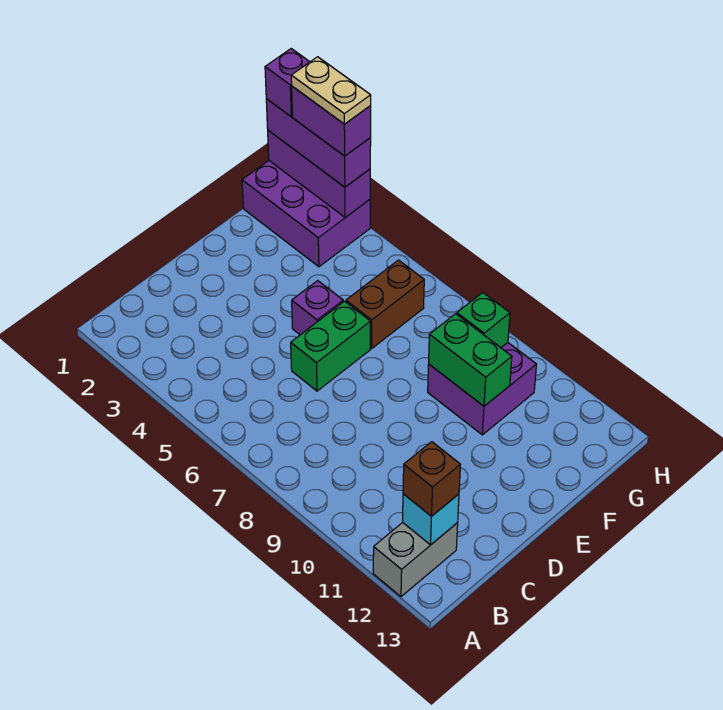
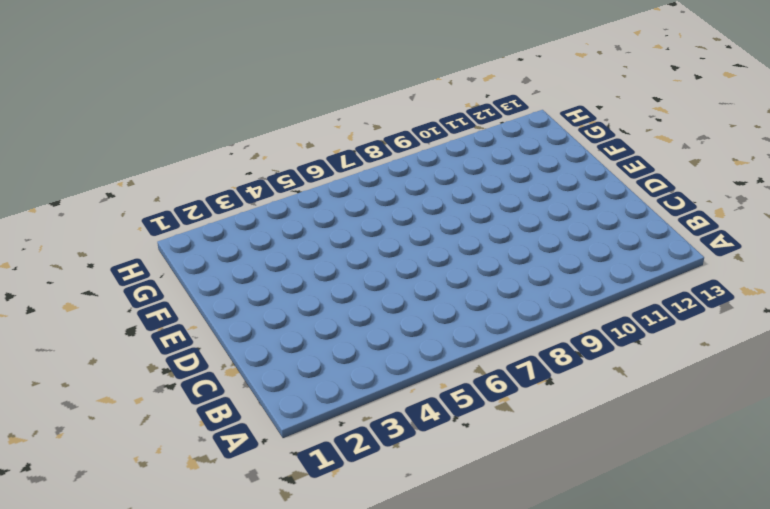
none -> grey brick A12:B12 level 1
none -> green brick D6:E6 level 1
none -> purple brick E5 level 1

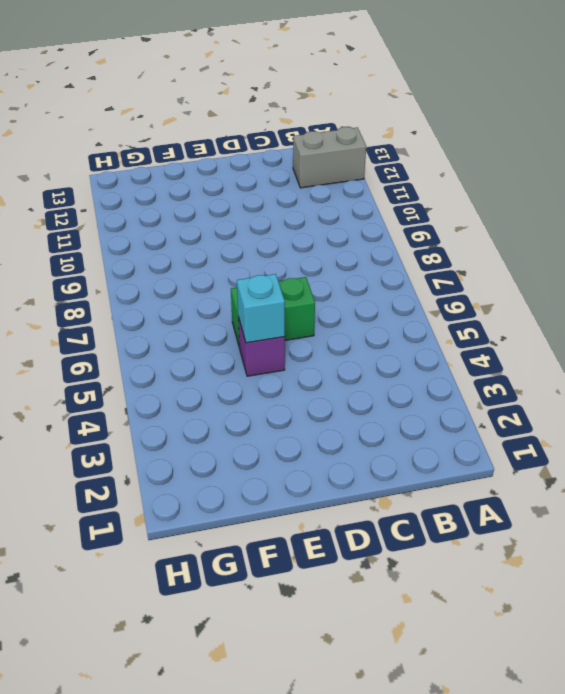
cyan brick E5 level 2 -> cyan brick B12 level 2
none -> brown brick F6:G6 level 1
none -> purple brick F9:G10 level 1
none -> purple brick G1:H3 level 1

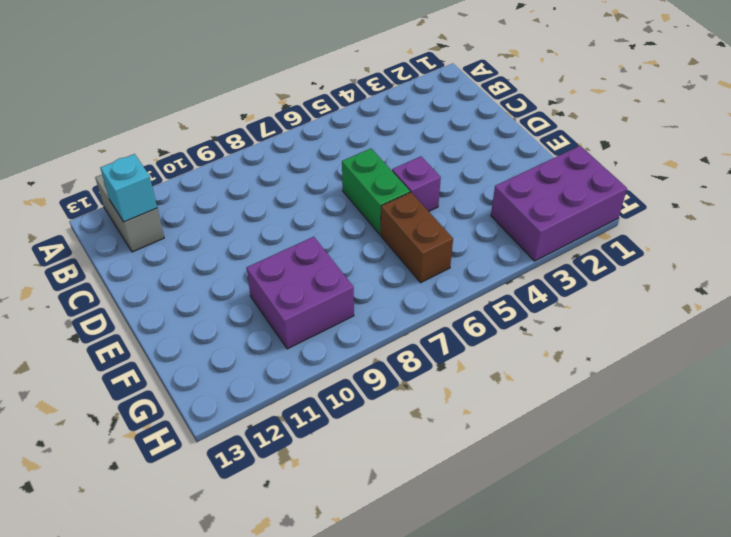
none -> green brick F9:F10 level 2
none -> green brick G9 level 2
none -> purple brick H1:H3 level 2

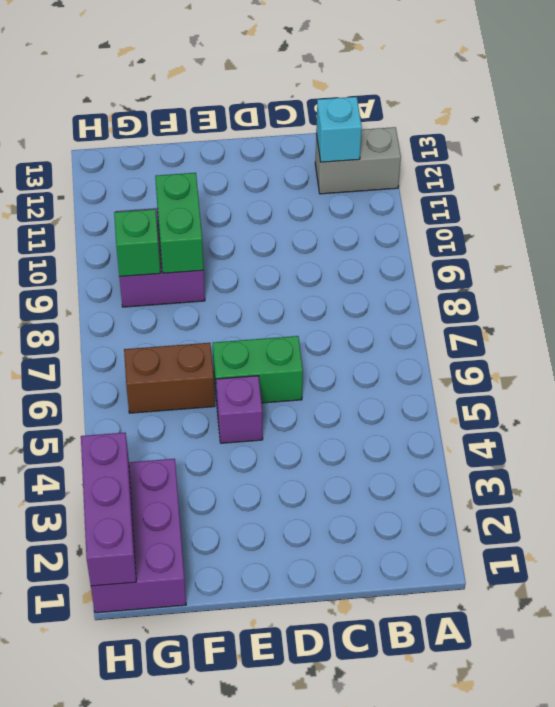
none -> brown brick B12 level 3
none -> purple brick H1:H3 level 3
none -> purple brick H1 level 4

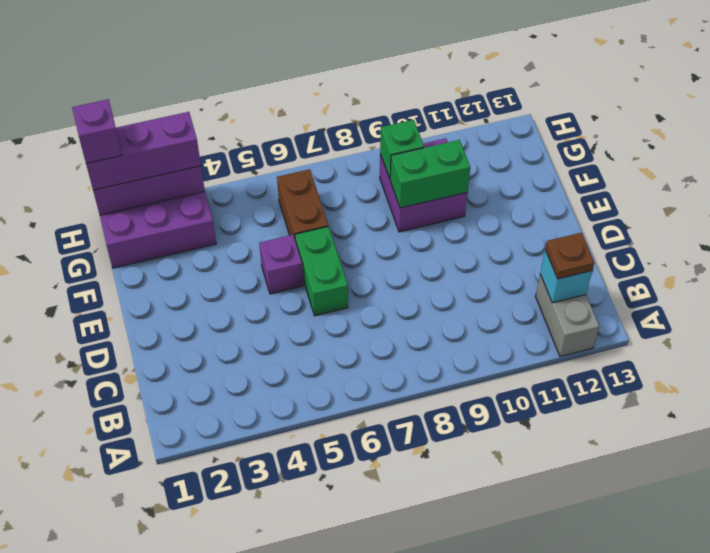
brown plate B12 level 3 -> brown brick B12 level 3
none -> purple brick H2:H3 level 4
none -> tan plate H2:H3 level 5

